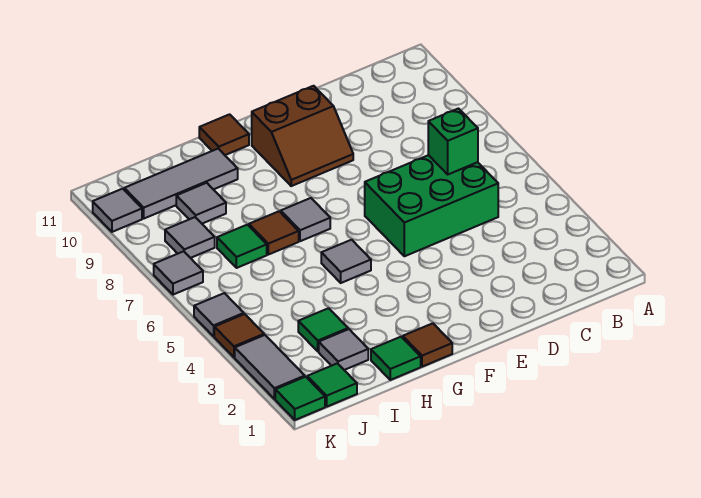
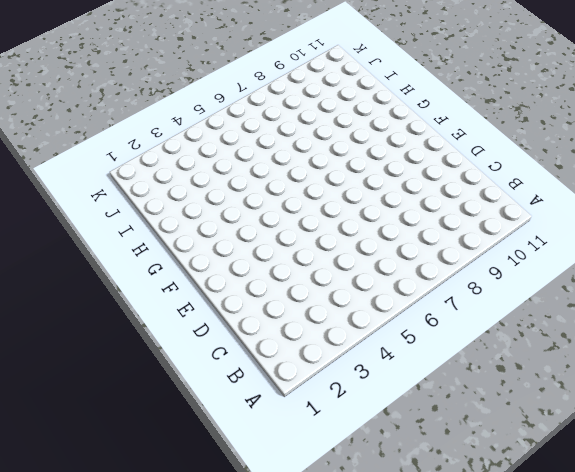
none -> green brick C5:E6 level 1
none -> brown slope E9:F10 level 1 top 10
none -> brown tile G1 level 1

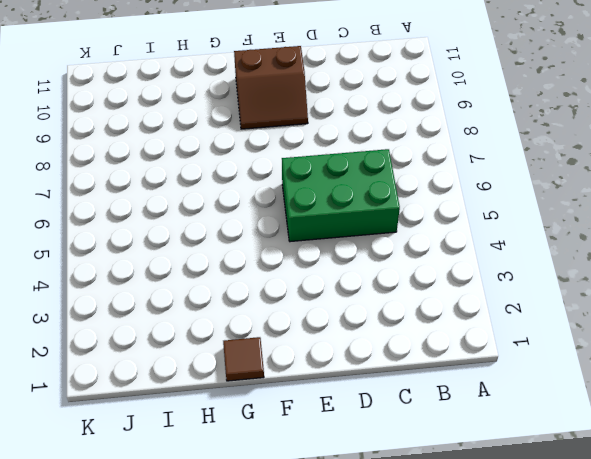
none -> grey tile G5 level 1
none -> grey tile G7 level 1
none -> brown tile G11 level 1

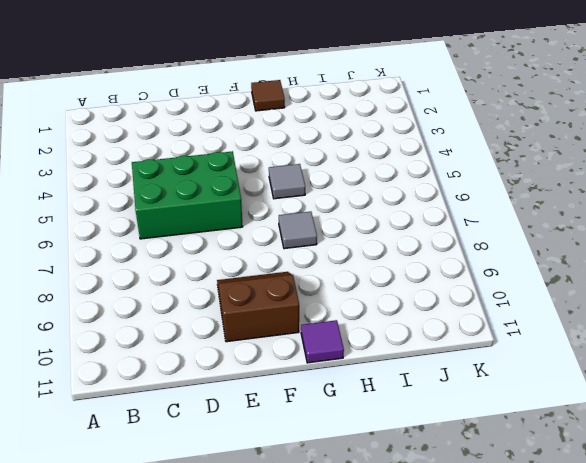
purple tile G11 level 1 -> brown tile G11 level 1
none -> green tile H1 level 1
none -> brown tile H7 level 1
none -> grey tile H10:J10 level 1

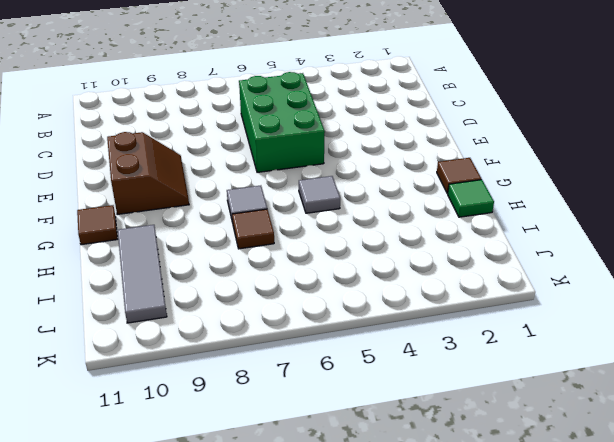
none -> grey tile I2 level 1
none -> green tile I3 level 1
none -> green tile I7 level 1

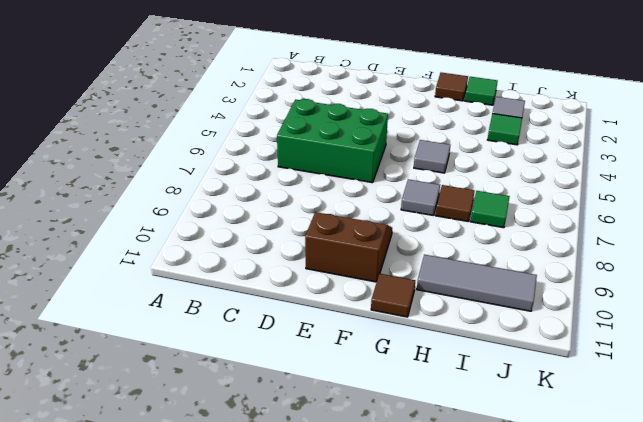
none -> grey tile I9 level 1
none -> green tile J1 level 1
none -> grey tile J8 level 1

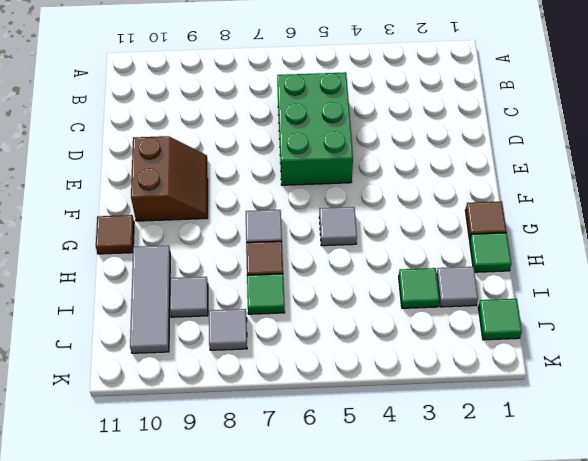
none -> green tile K1 level 1
none -> grey tile K2:K3 level 1
none -> brown tile K4 level 1

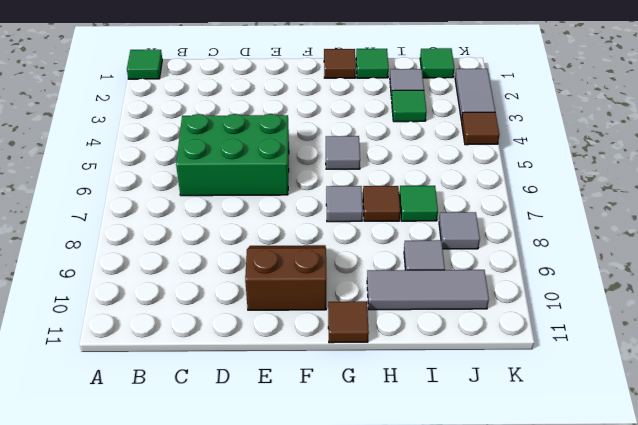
green tile A1 level 1 -> green tile K1 level 1
none -> grey tile K5 level 1
none -> grey tile K7 level 1
none -> grey tile K10 level 1

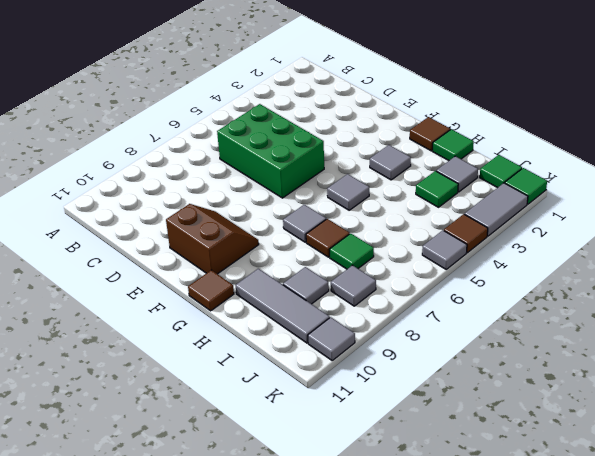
grey tile G3 level 1 -> grey tile K7 level 1
none -> green brick C6 level 2

